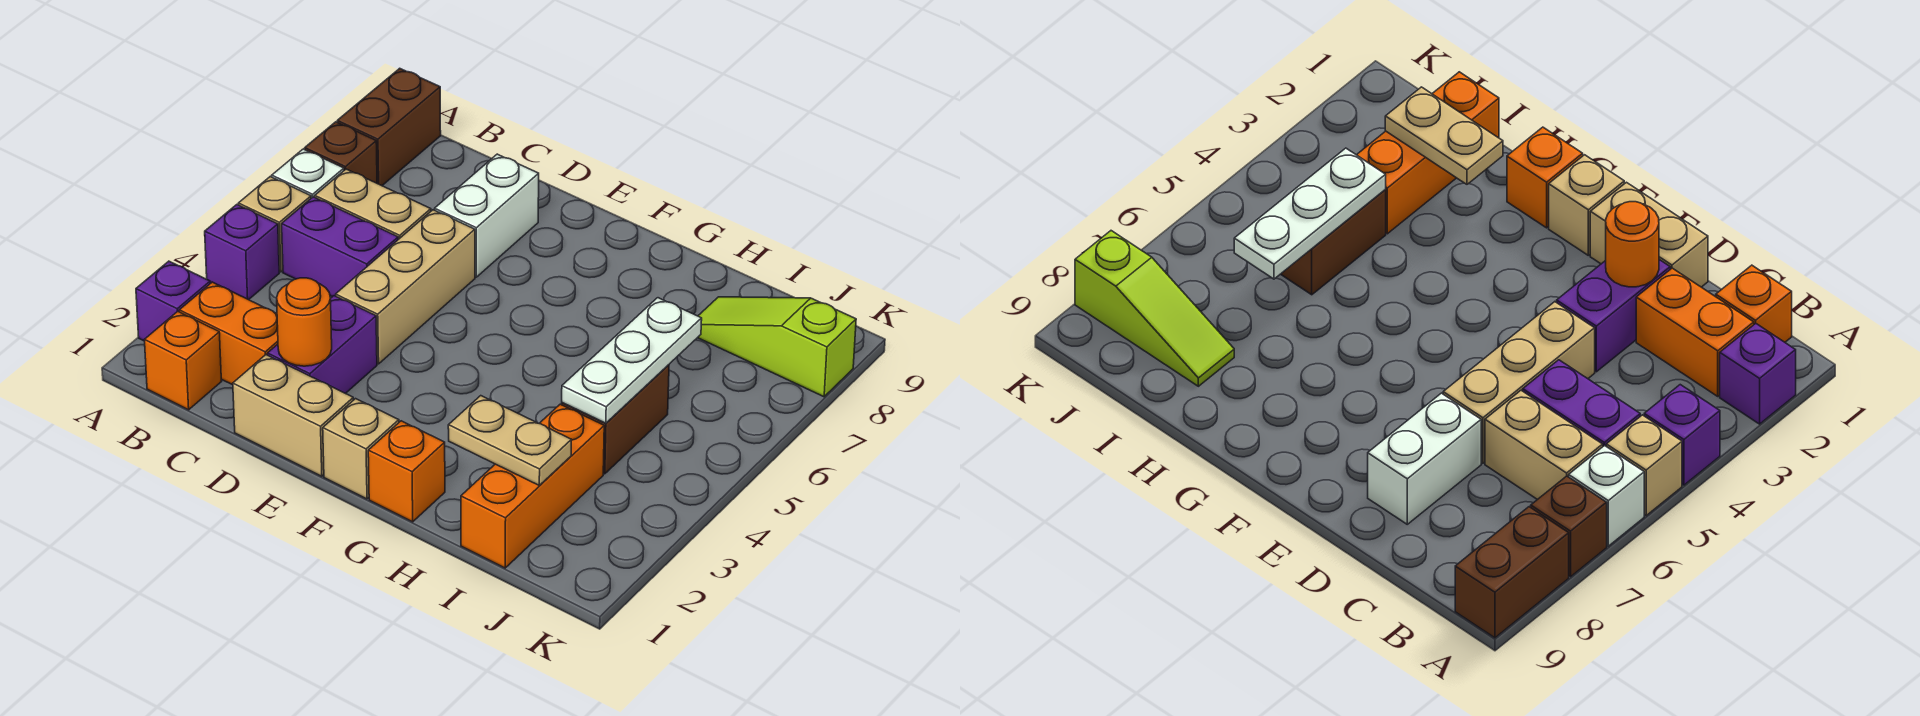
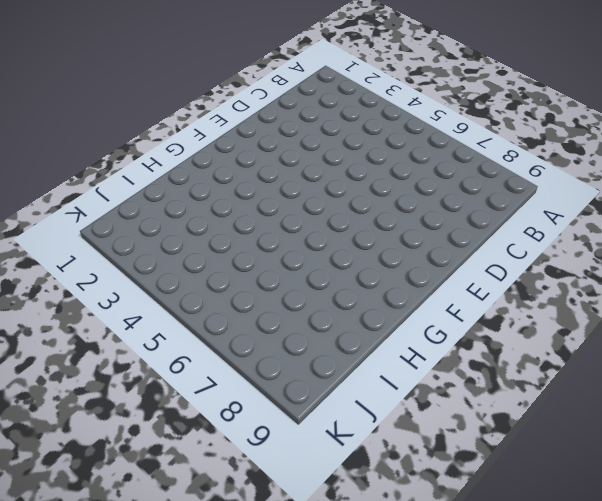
none -> purple brick A2 level 1
none -> purple brick A4 level 1
none -> tan brick A5 level 1

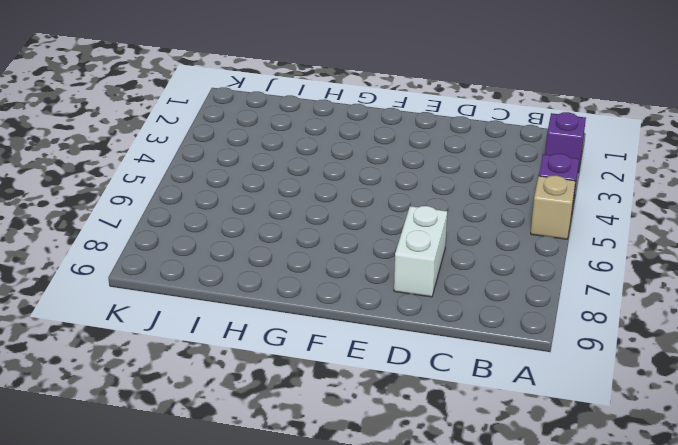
none -> white brick A6 level 1
none -> brown brick A7 level 1
none -> brown brick A8:A9 level 1

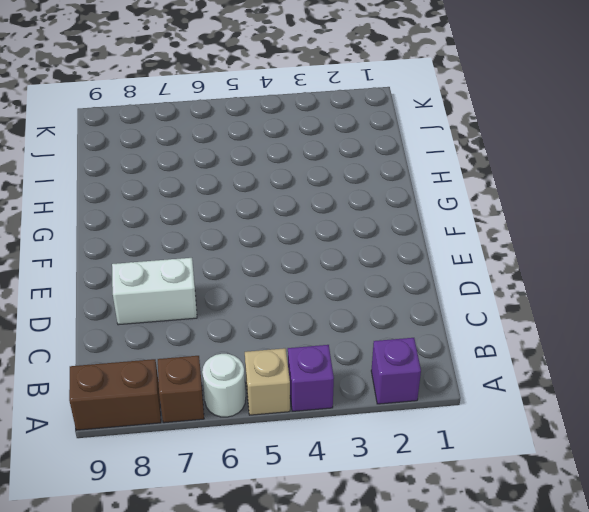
white round brick A6 level 1 -> white brick A6 level 1
none -> orange brick B1 level 1
none -> orange brick B2:C2 level 1
none -> purple brick B5:C5 level 1

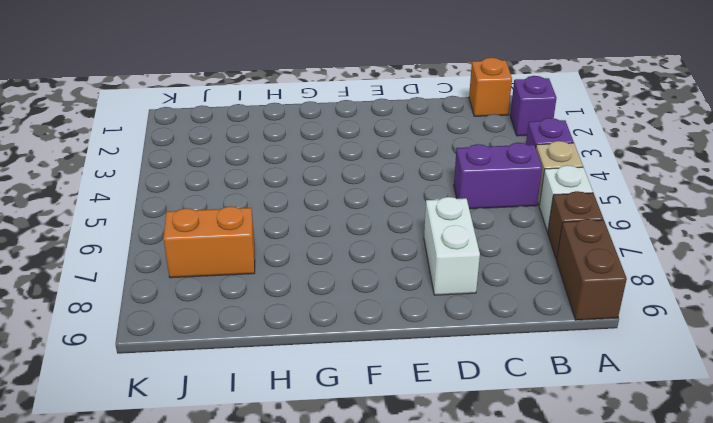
orange brick I7:J7 level 1 -> orange brick B2:C2 level 1
none -> tan brick B6:C6 level 1
none -> tan brick D1:E1 level 1
none -> purple brick D2:D3 level 1

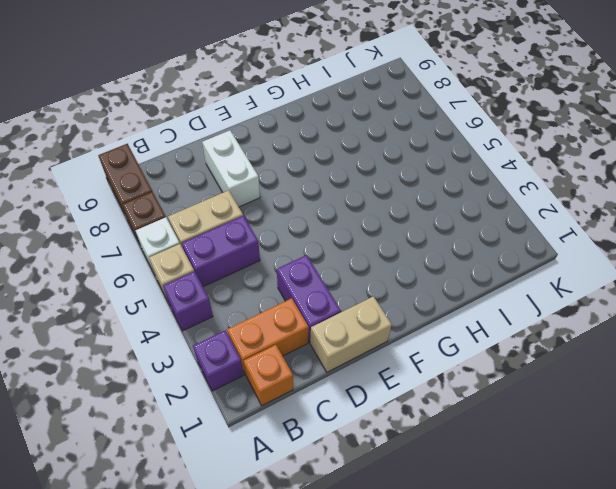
none -> tan brick D4:D6 level 1
none -> tan brick F1 level 1
none -> orange brick G1 level 1

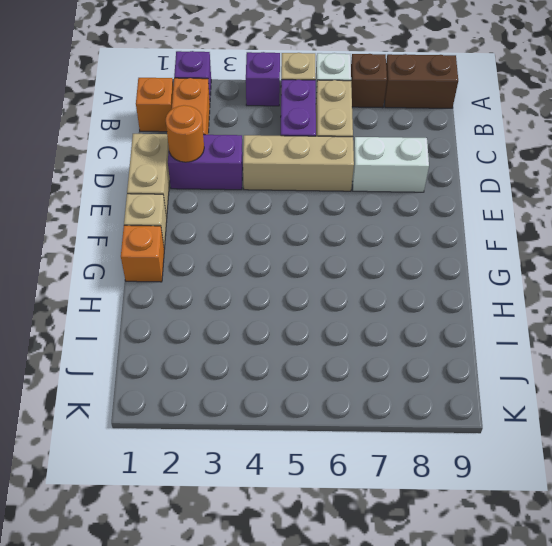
none -> orange brick I1:I3 level 1
none -> brown brick I4:I5 level 1
none -> lime slope I8:K8 level 1 top K

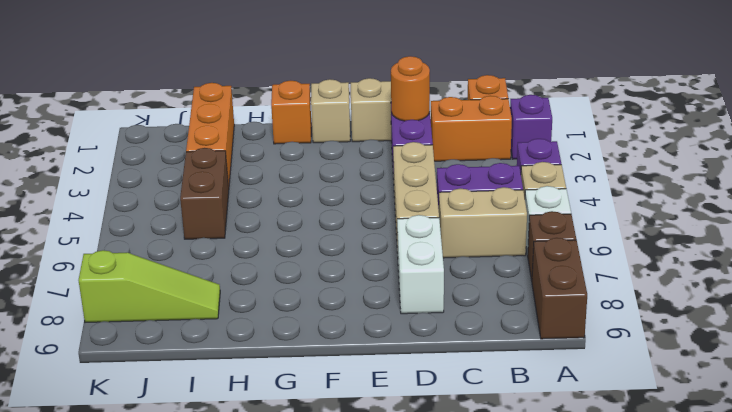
none -> tan plate H2:I2 level 2
none -> white plate I4:I6 level 2

